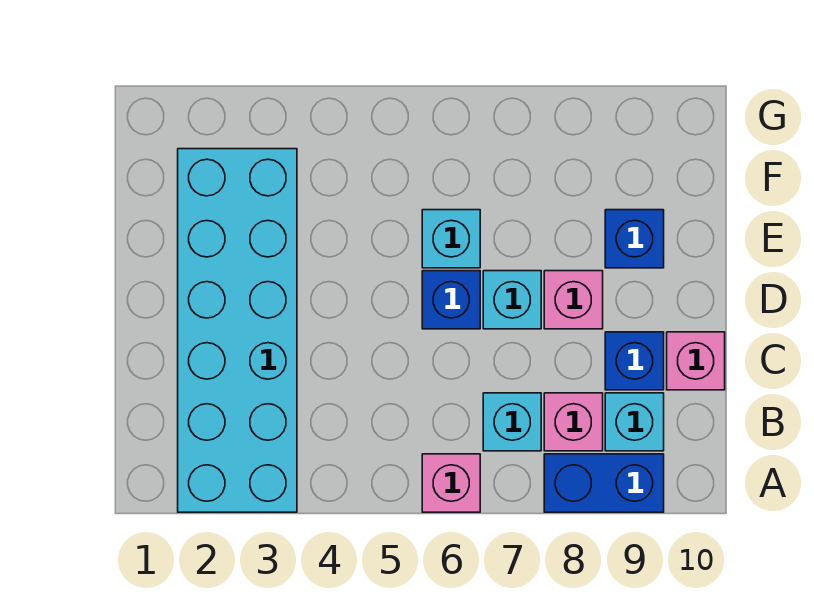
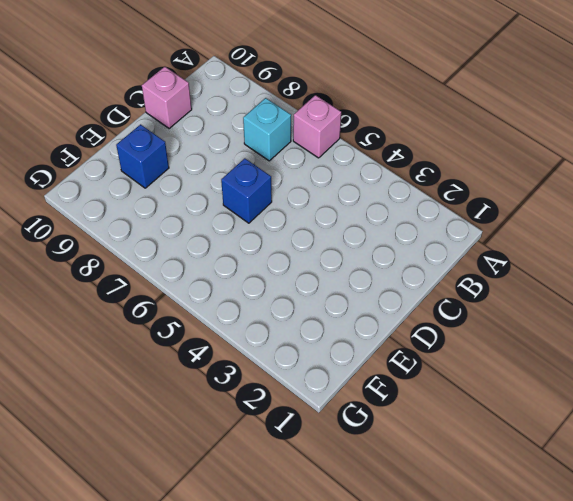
none -> cyan brick A2:F3 level 1
none -> blue brick A8:A9 level 1
none -> pink brick B8 level 1

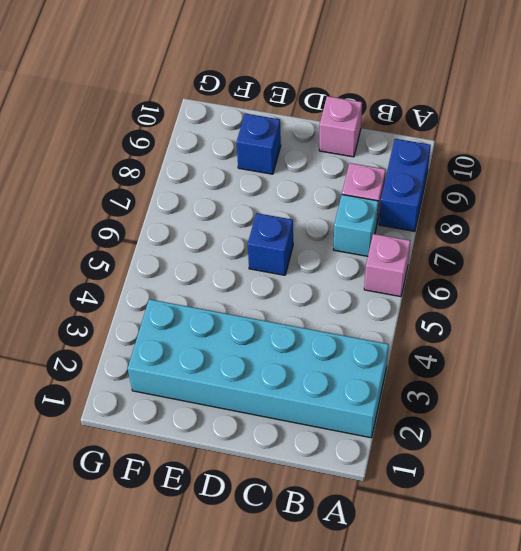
none -> cyan brick B9 level 1
none -> blue brick C9 level 1
none -> cyan brick D7 level 1

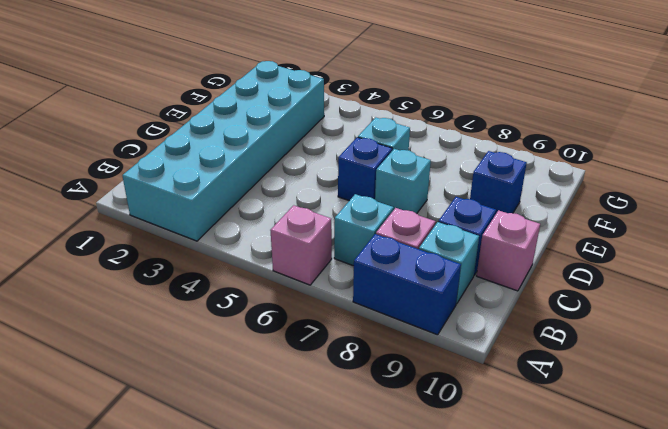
none -> pink brick D8 level 1

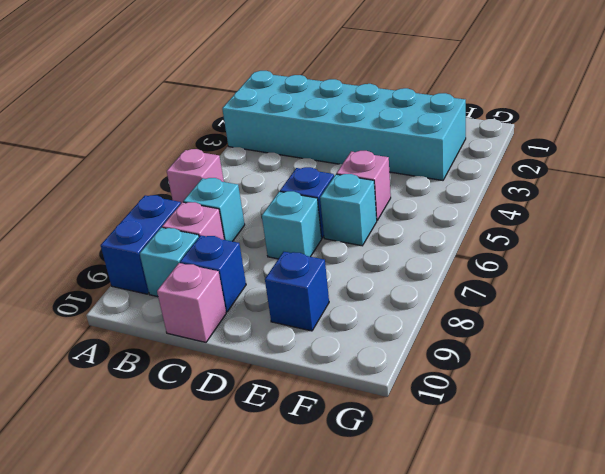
pink brick E5 level 1 -> pink brick D8 level 1

